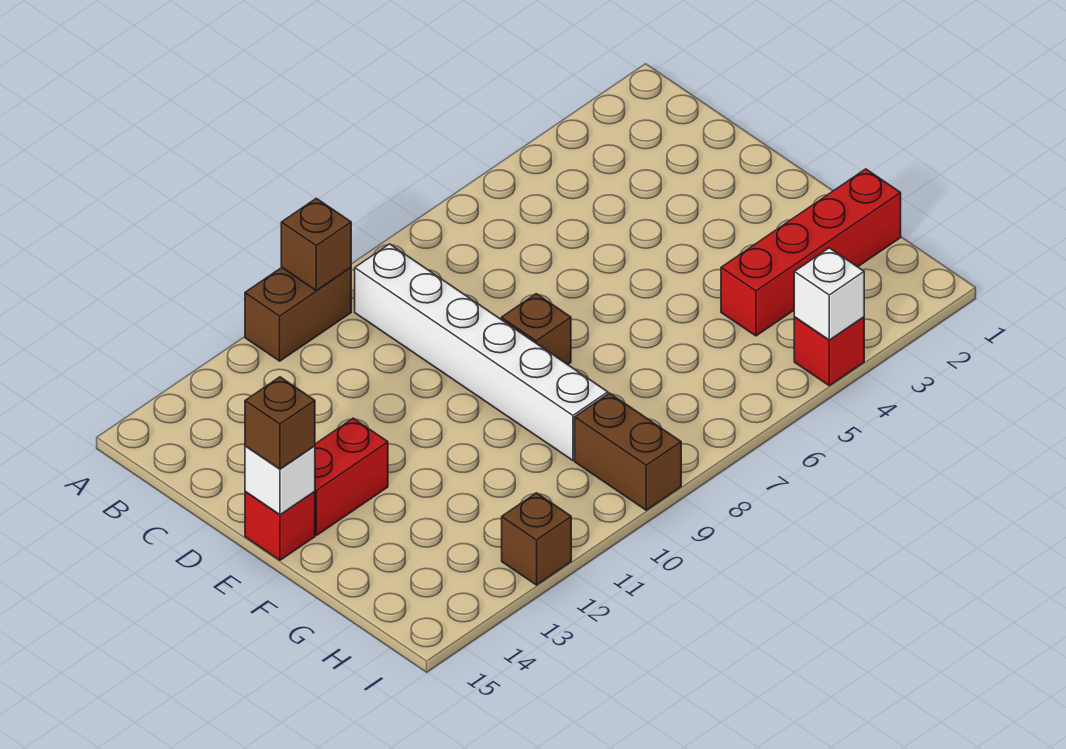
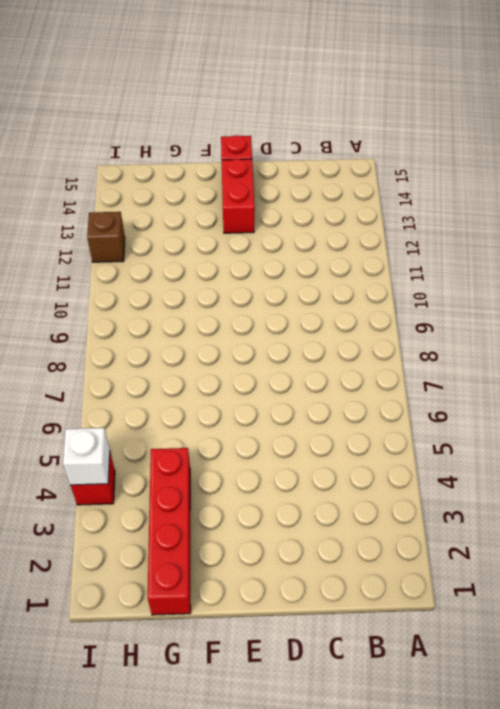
none -> brown brick A10:A11 level 1
none -> white brick B9:G9 level 1
none -> brown brick E8 level 1

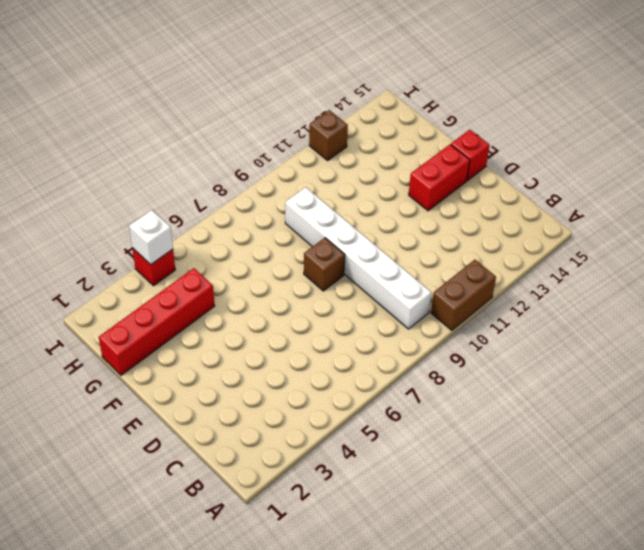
none -> brown brick H9:I9 level 1
none -> brown brick A10 level 2
none -> white brick E15 level 2

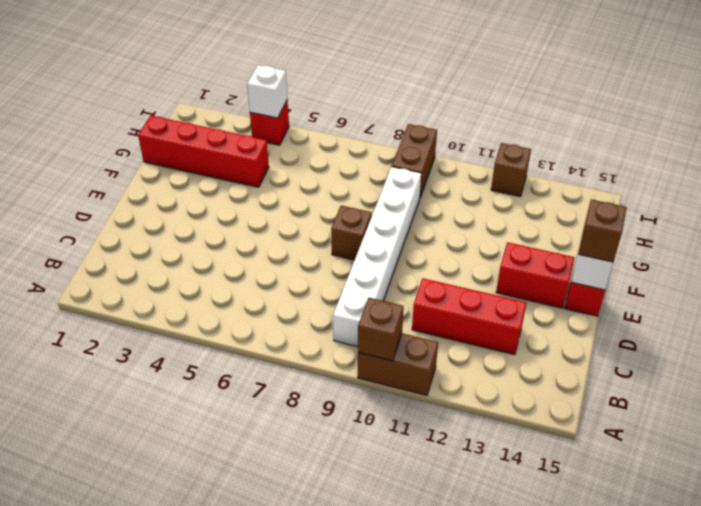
red brick C11:C13 level 1 -> none

